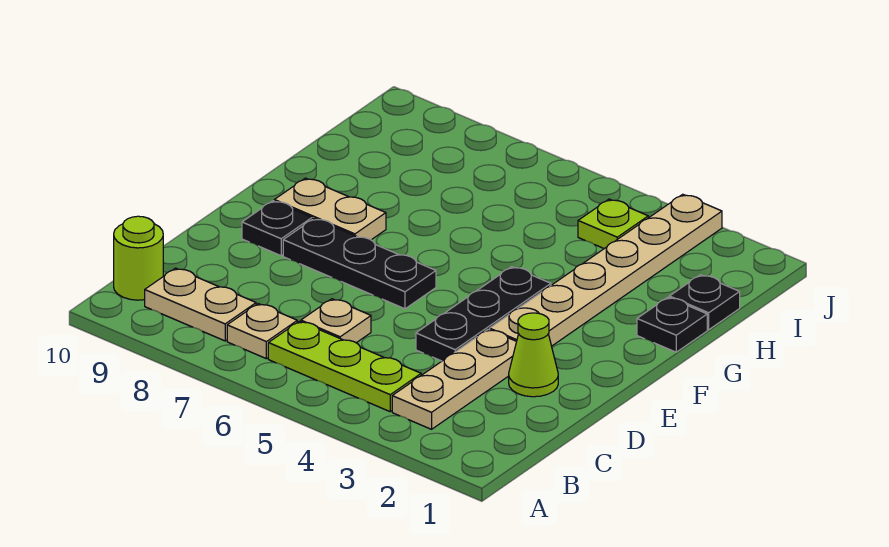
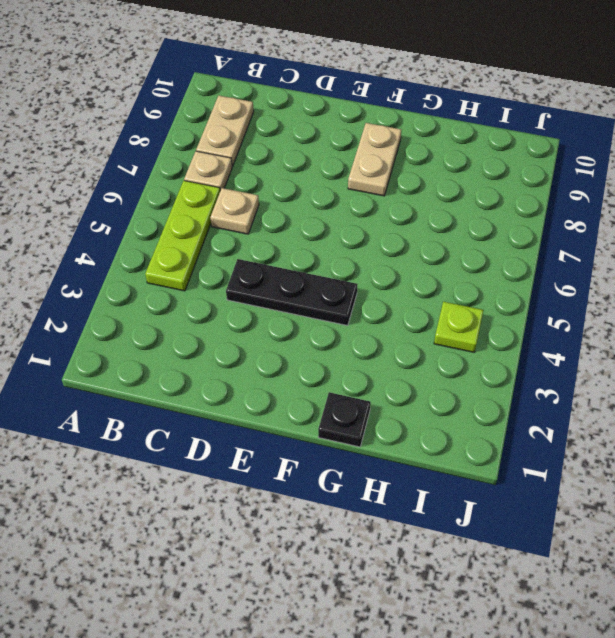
none -> tan plate B3:D3 level 1
none -> lime round brick B10 level 1
none -> lime cone D2 level 1

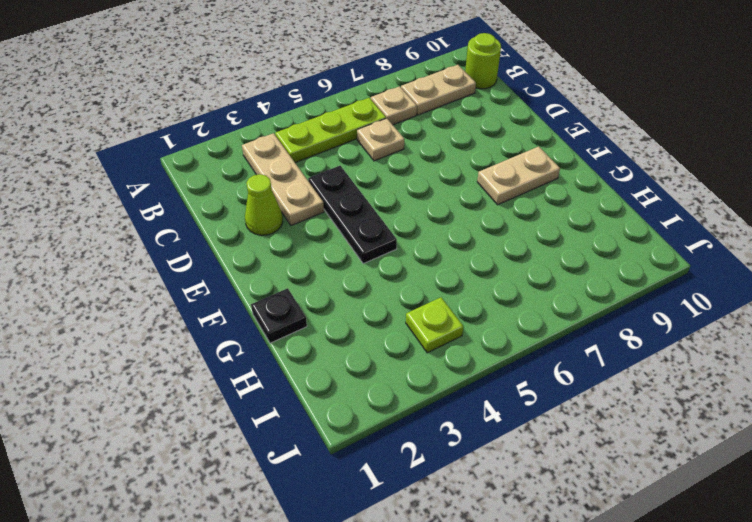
none -> tan plate E3:J3 level 1
none -> black plate E6:E8 level 1
none -> black plate E9 level 1

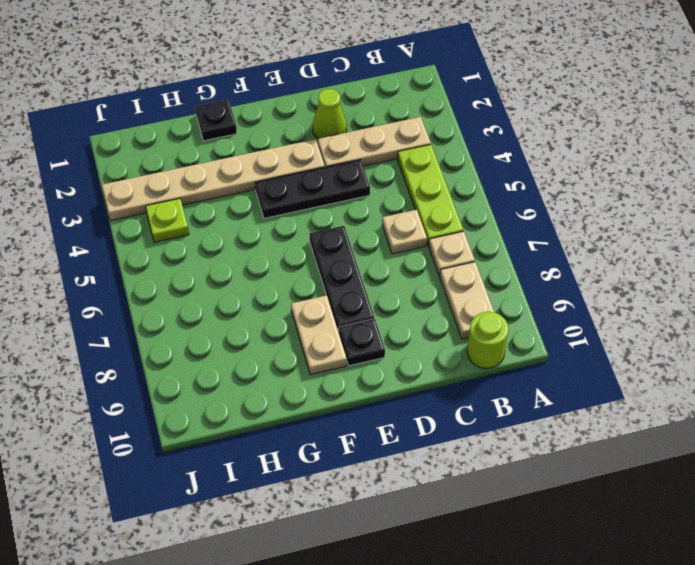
none -> black plate H1 level 1

